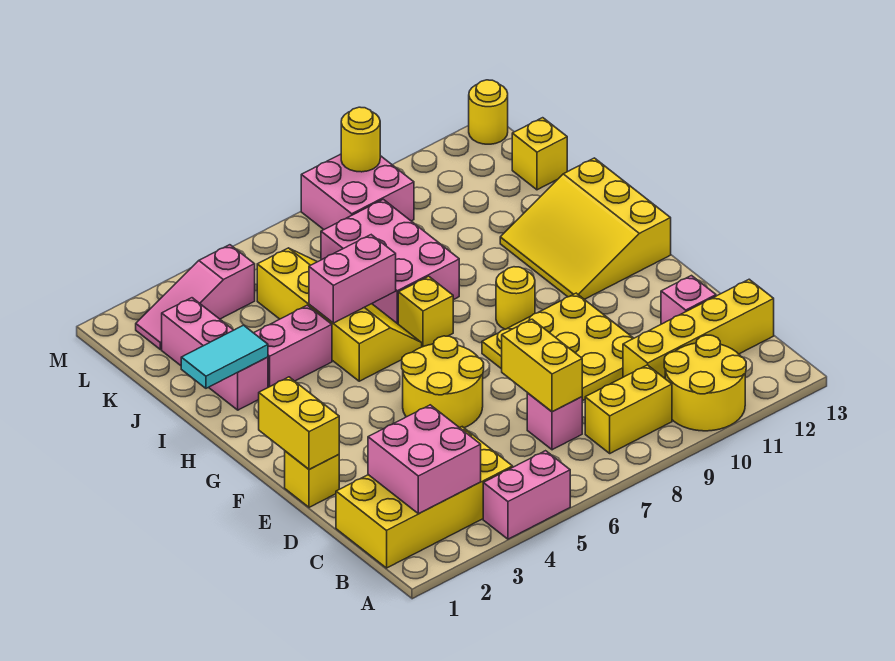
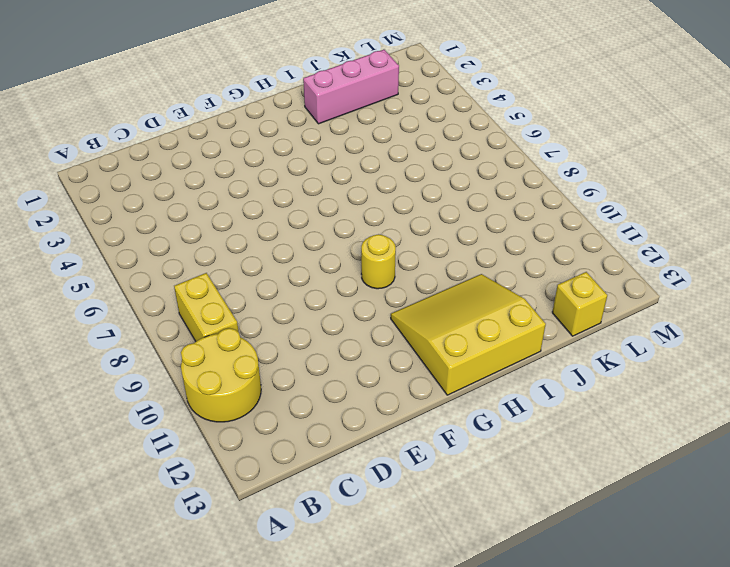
none -> pink brick A4:A5 level 1
none -> yellow brick B1:C4 level 1
none -> pink brick C7 level 1

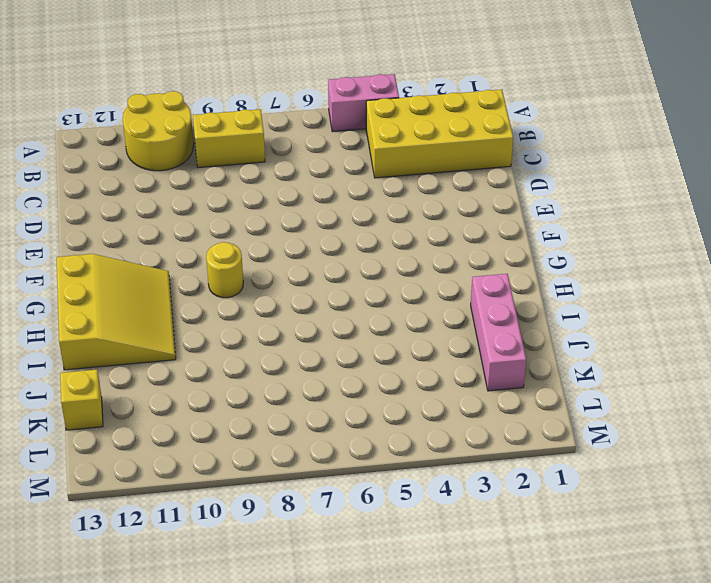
none -> pink brick C7 level 1
none -> yellow brick C10:C13 level 1
none -> yellow plate D8:F10 level 1

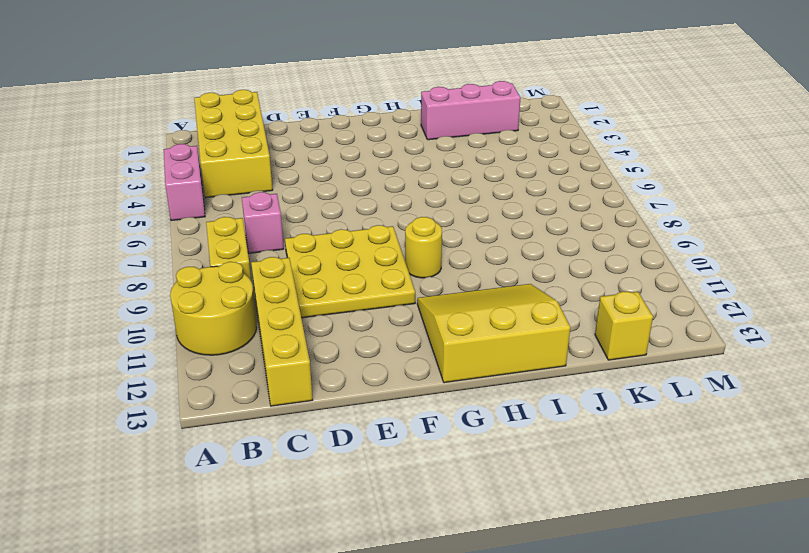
none -> pink brick D12 level 1
none -> yellow brick E1 level 1
none -> yellow round brick E5:F6 level 1

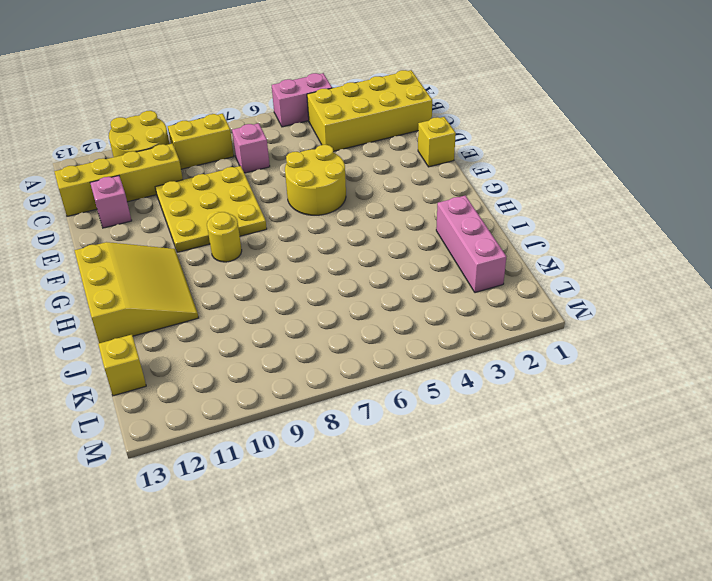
none -> yellow slope H5:K6 level 1 top 5
none -> yellow brick H7 level 1
none -> pink brick I3:I4 level 1

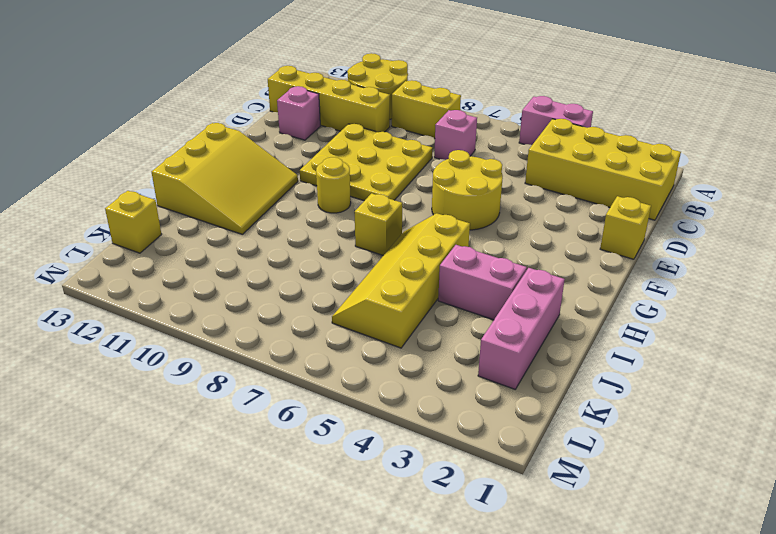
none -> pink brick I7:K8 level 1
none -> pink slope L2:L4 level 1 top 4
none -> pink brick L8:M9 level 1

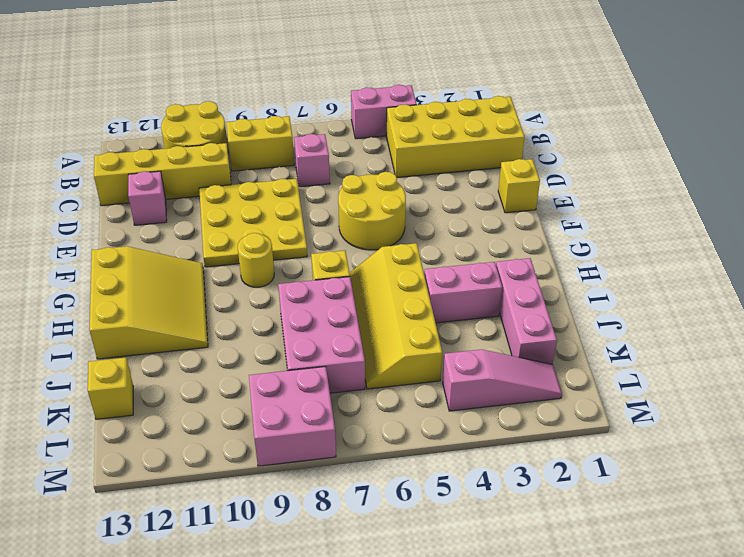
none -> yellow round brick M13 level 1
none -> pink brick B2:C3 level 2
none -> yellow brick C7:D7 level 2

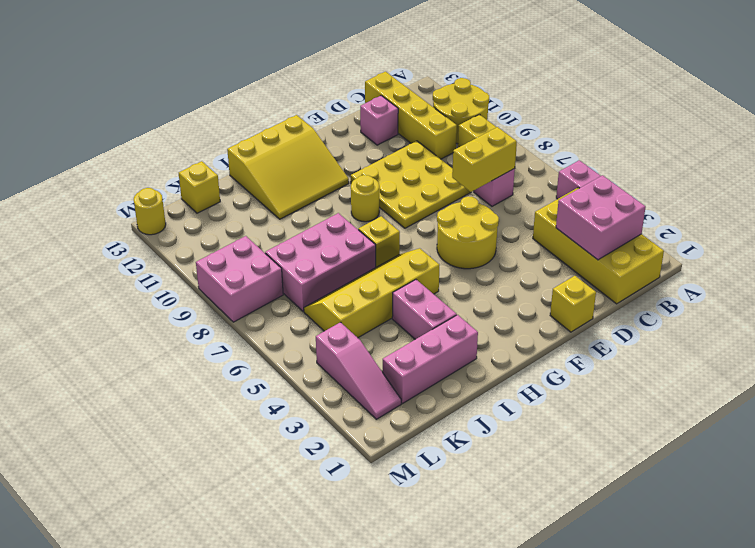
none -> yellow brick E1:F1 level 2
none -> cyan tile I1:I2 level 2
none -> pink brick I5:I6 level 2

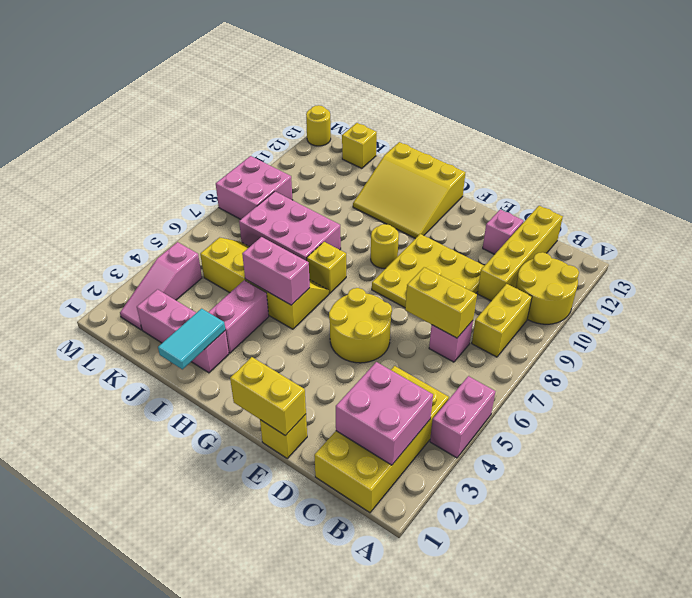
pink brick H5:I5 level 2 -> pink brick I5:I6 level 2
none -> yellow round brick M9 level 2

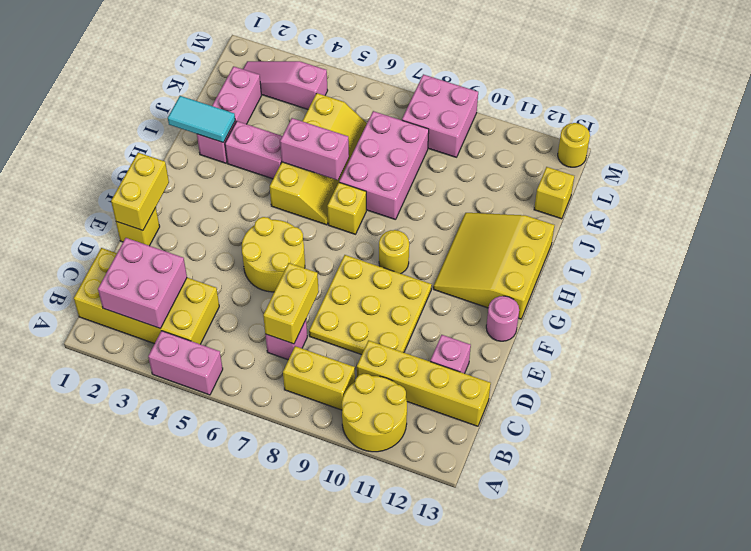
pink round brick F13 level 1 -> none
none -> yellow round brick M9 level 2

